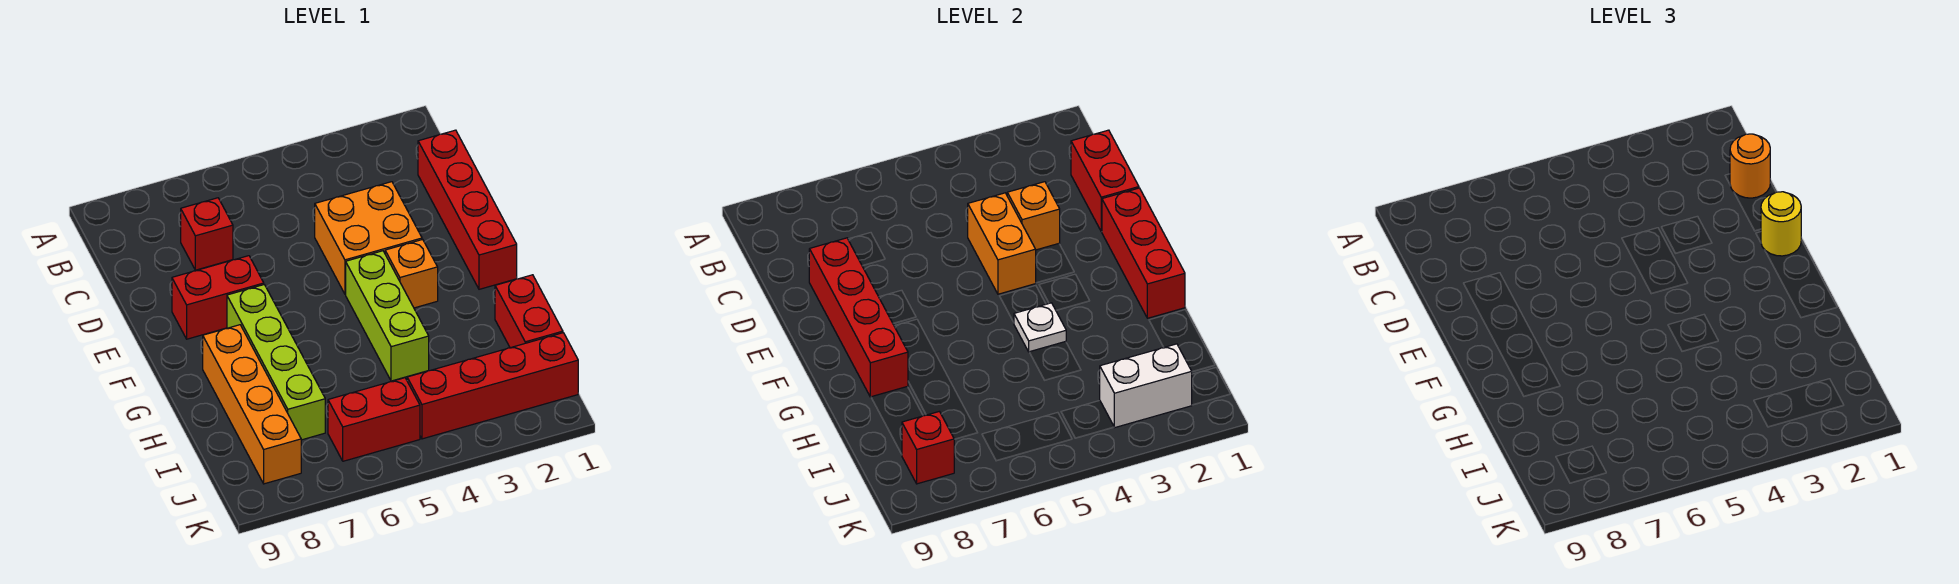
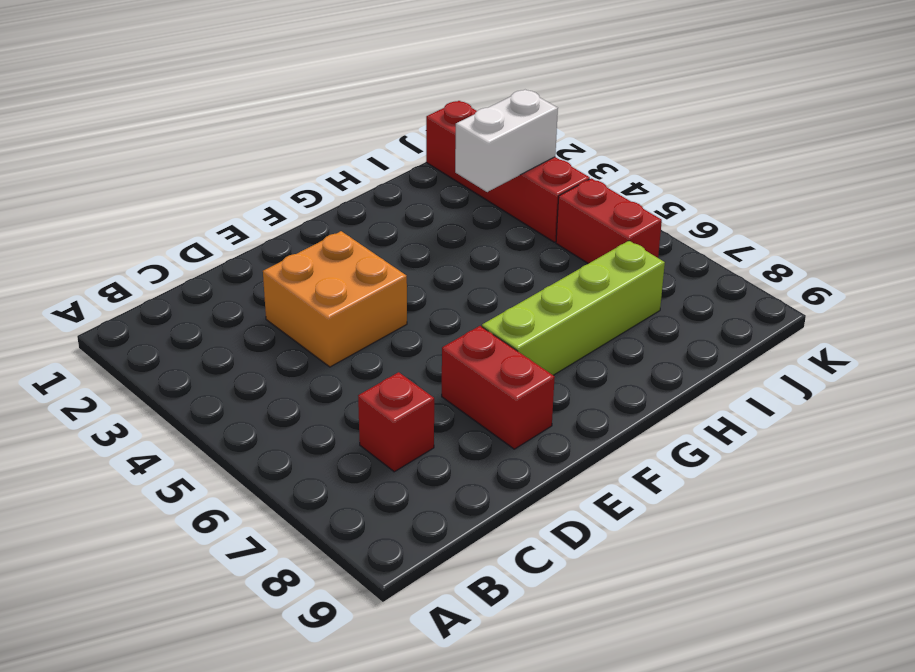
white brick I3:J3 level 2 -> white brick J2:J3 level 2
none -> red brick C1:F1 level 1
none -> orange brick F3 level 1
none -> lime brick F4:H4 level 1

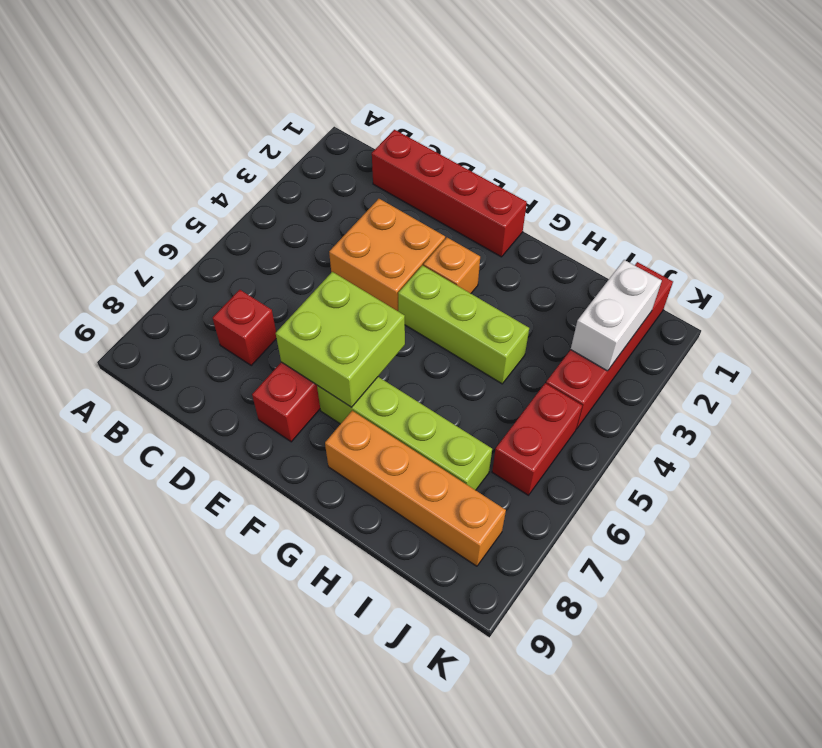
lime brick E6:F7 level 2 -> none
none -> red brick H1:I1 level 1
none -> red brick C1:D1 level 2
none -> orange brick D3 level 2

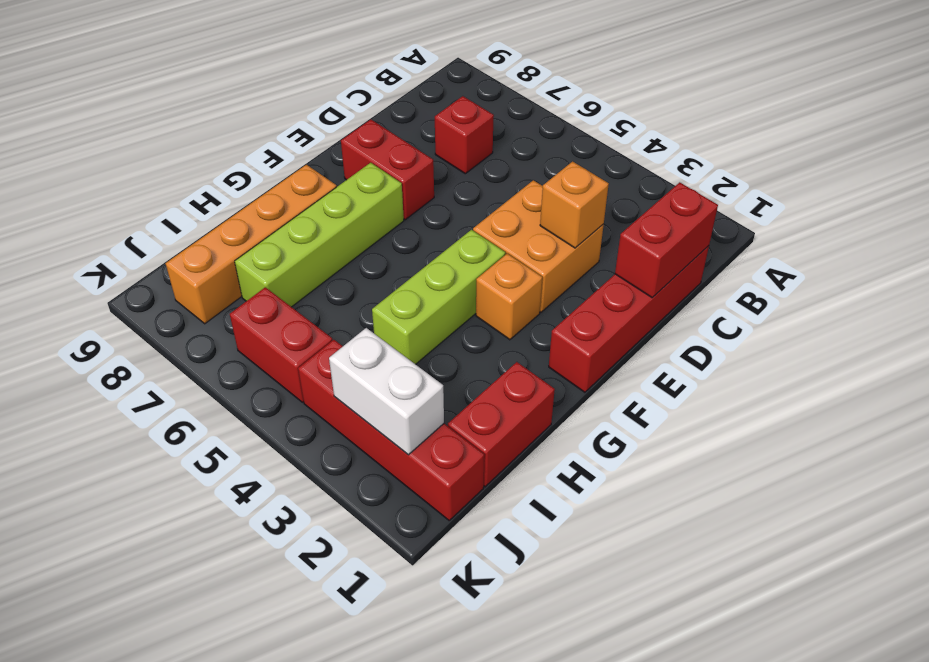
none -> orange brick D4:E4 level 2
none -> red brick D8:G8 level 2
none -> red brick E1:G1 level 2

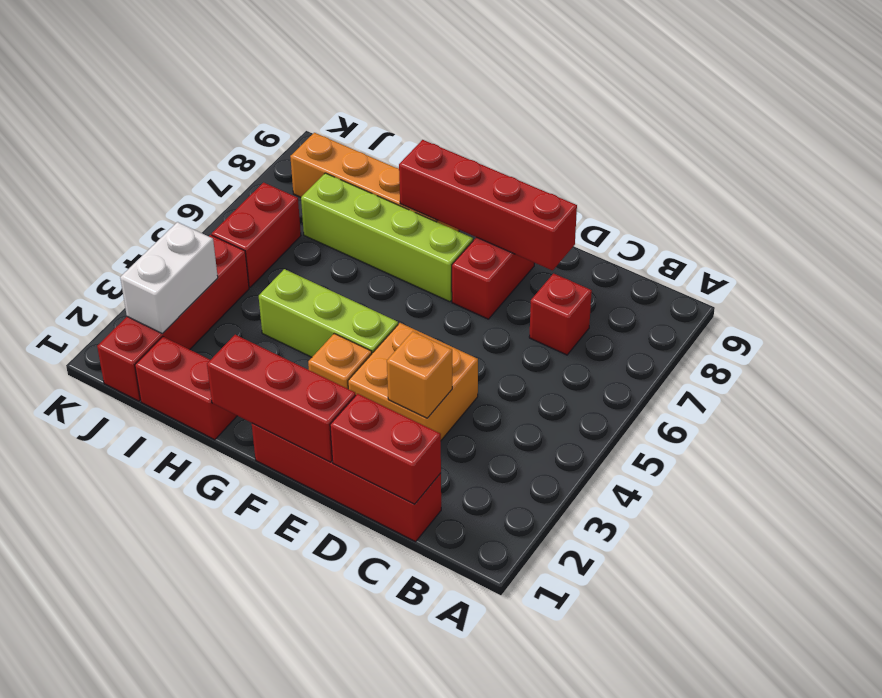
none -> orange brick D4:E4 level 2
none -> white plate G4 level 2
none -> red brick J8 level 2

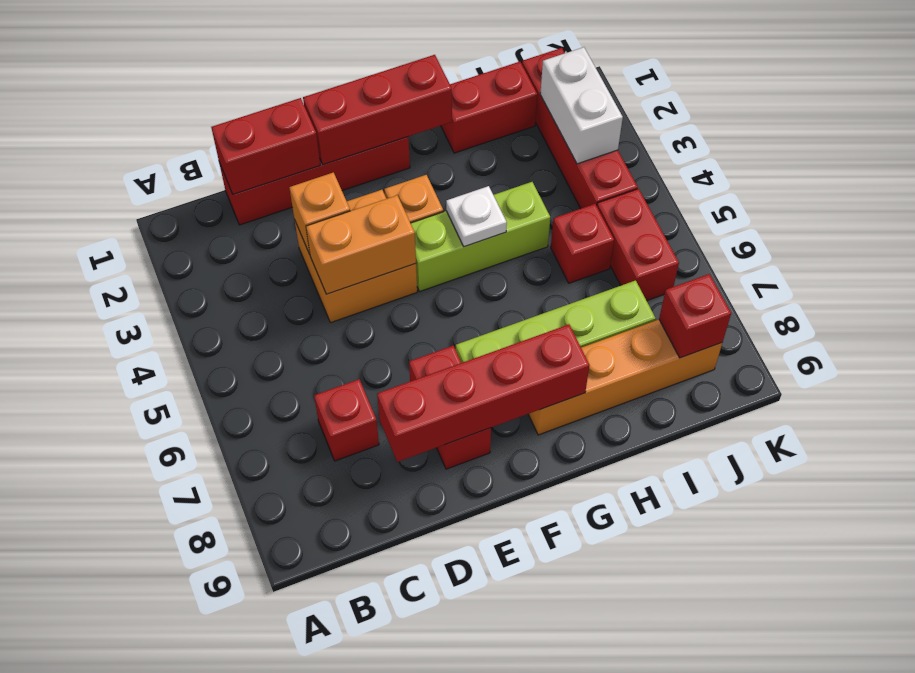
red brick I5 level 1 -> none
none -> orange round brick C1 level 3
none -> yellow round brick E1 level 3

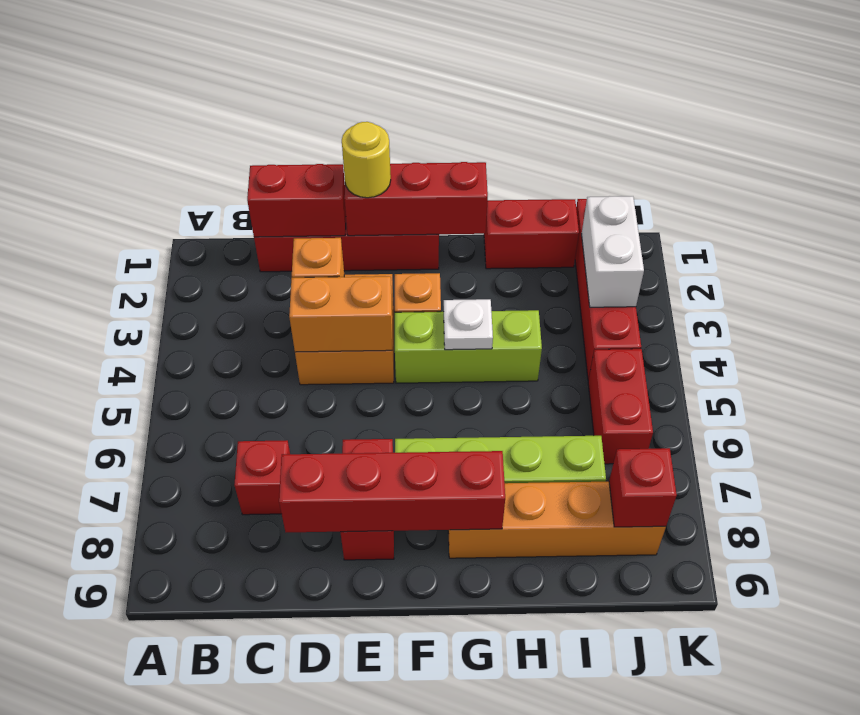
none -> orange round brick C1 level 3

